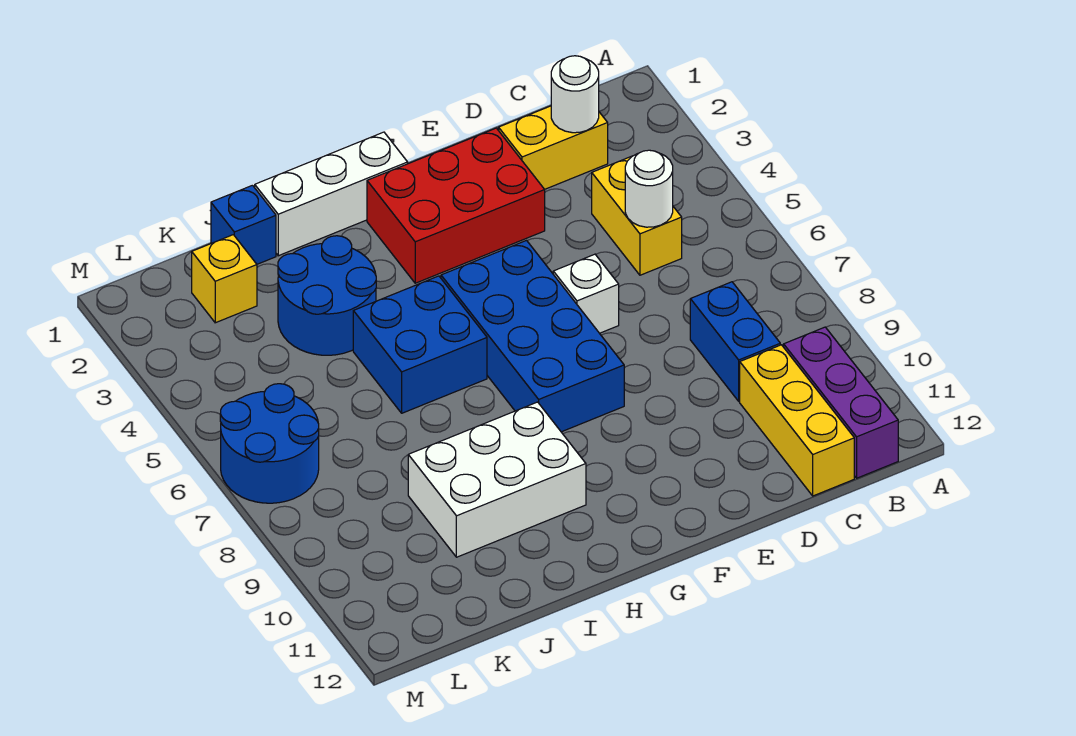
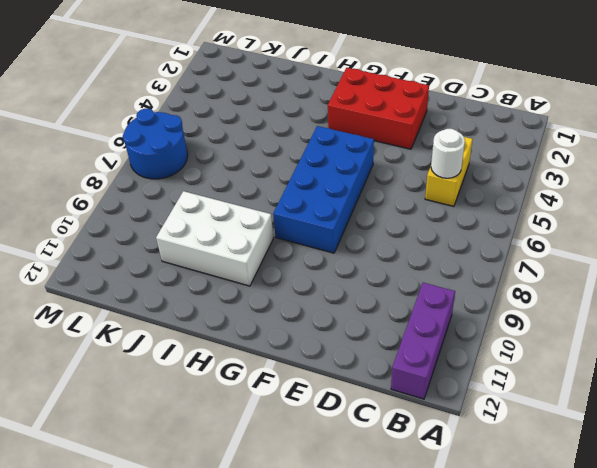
none -> yellow brick C2:D2 level 1
none -> blue brick C8:C9 level 1
none -> yellow brick C10:C12 level 1

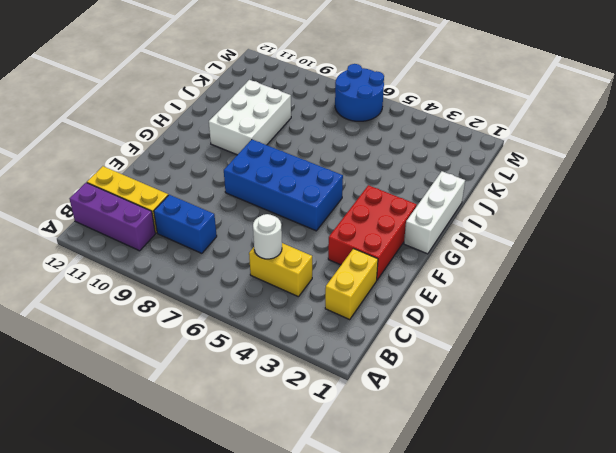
none -> white brick E6 level 1
none -> blue brick H5:I6 level 1
none -> blue round brick I3:J4 level 1

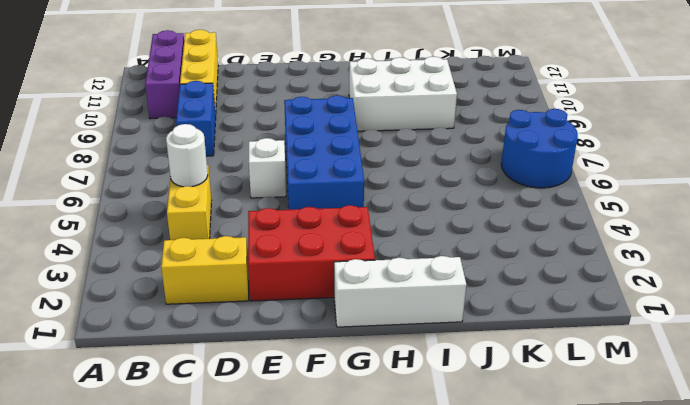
none -> blue brick H5:I6 level 1
none -> blue round brick I3:J4 level 1
none -> blue brick J1 level 1

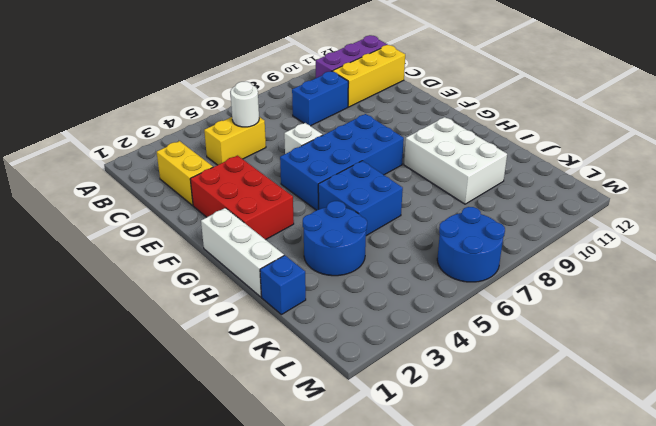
none -> yellow brick K2 level 1
none -> white round brick C2 level 2

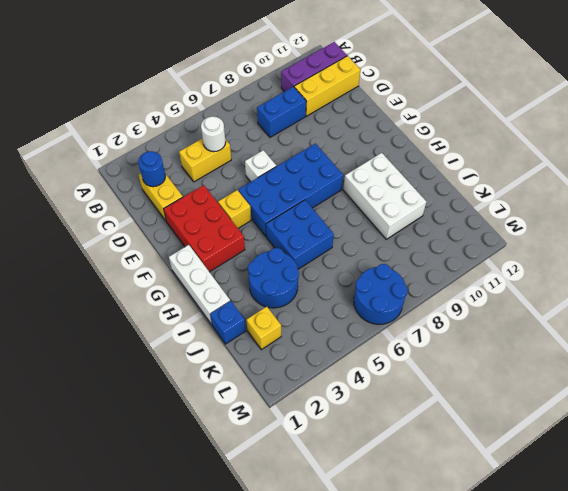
blue round brick C2 level 2 -> white round brick C2 level 2
yellow brick F4 level 1 -> none

